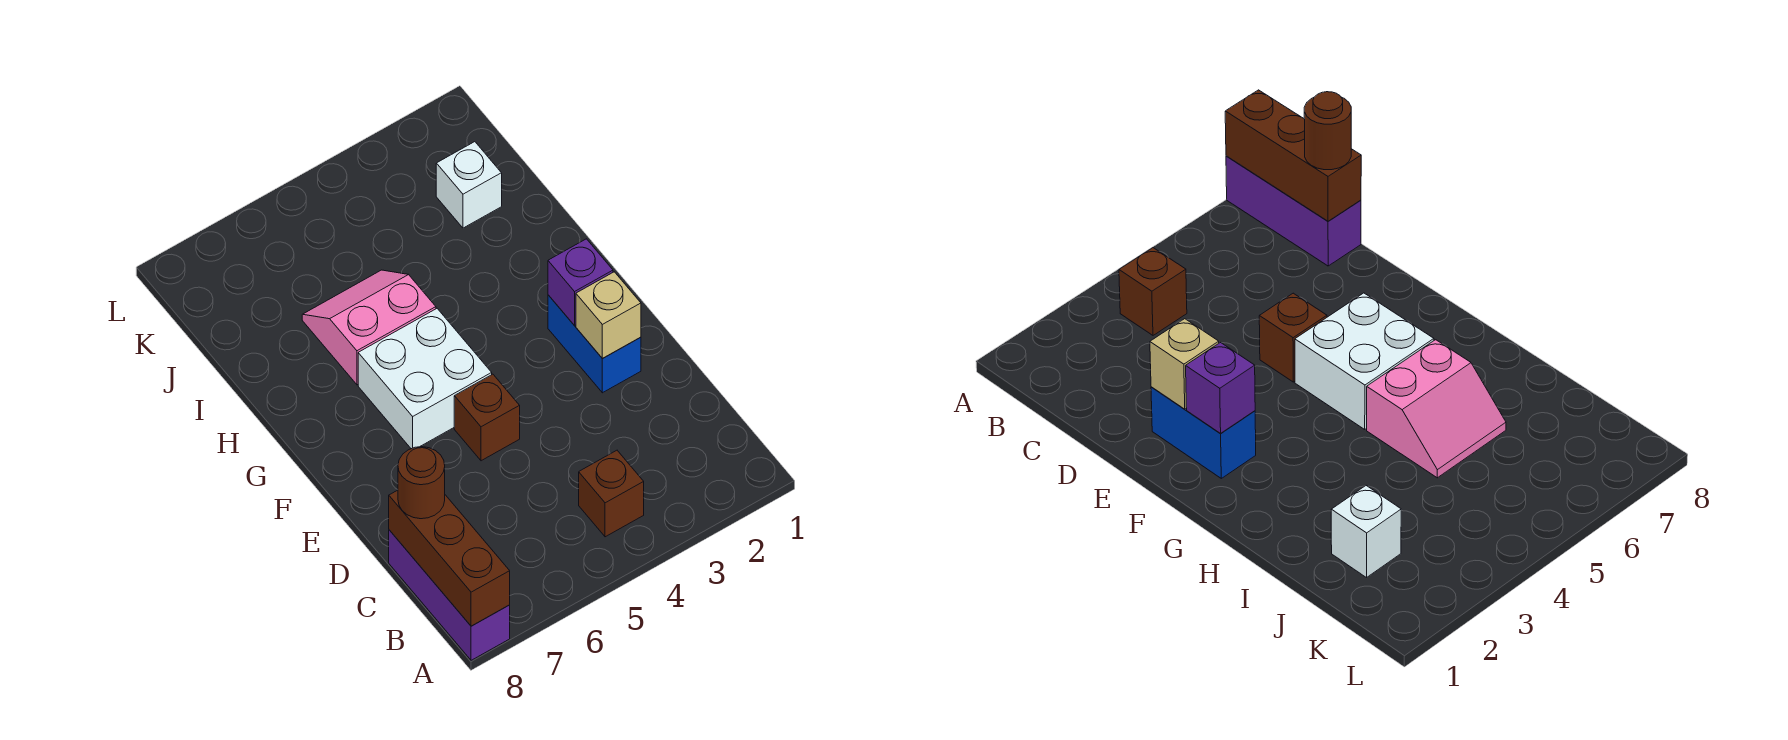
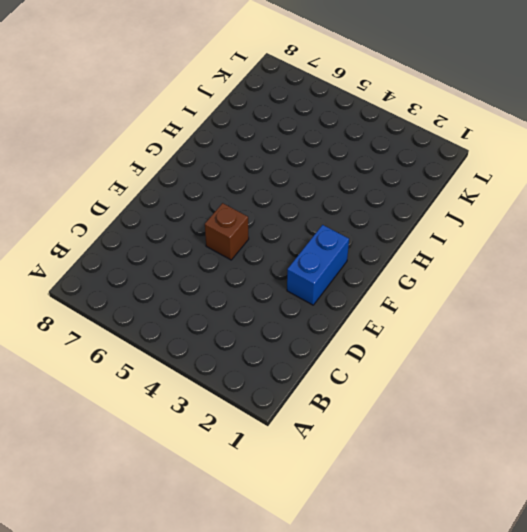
none -> purple brick A8:C8 level 1
none -> brown brick B4 level 1

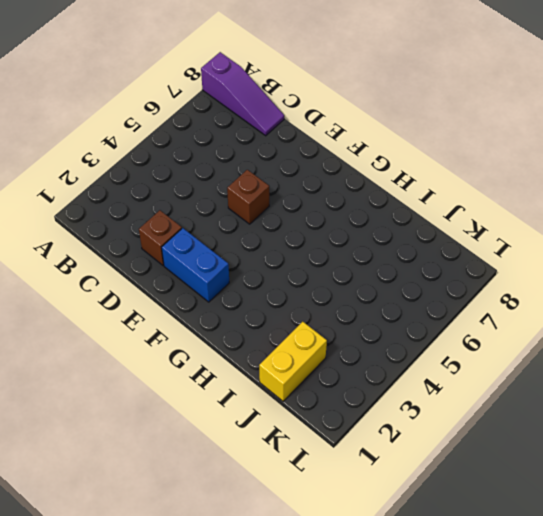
purple slope A8:C8 level 1 top A -> purple brick A8:C8 level 1
brown brick D2 level 1 -> brown brick B4 level 1
yellow brick J1:J2 level 1 -> white brick J2 level 1
none -> white brick F5:G6 level 1
none -> pink slope H5:I6 level 1 top H

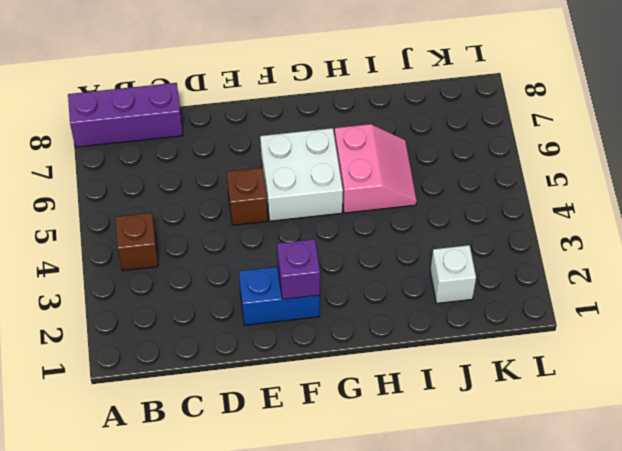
none -> brown brick A8:C8 level 2
none -> tan brick E2 level 2

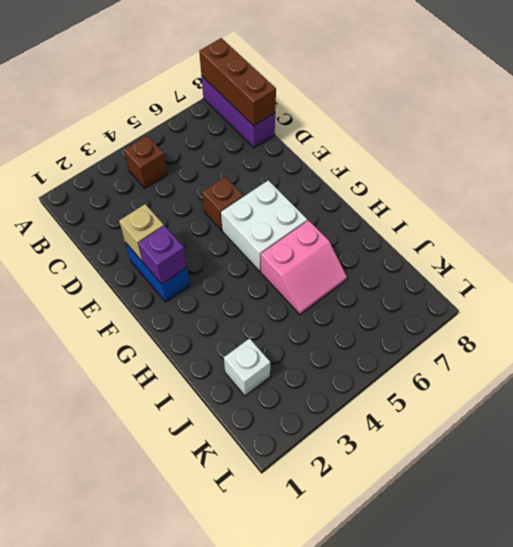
none -> brown round brick C8 level 3

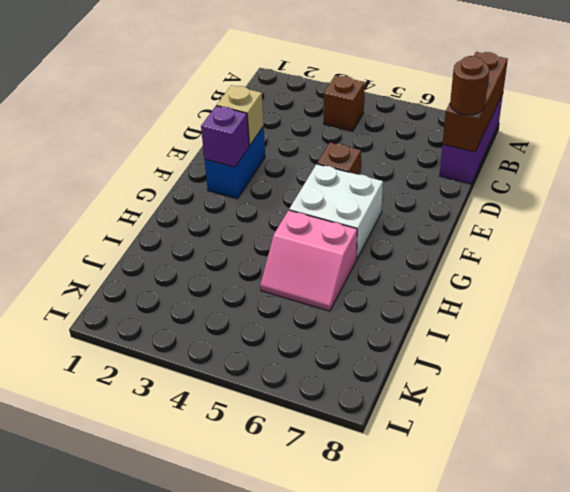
none -> white brick J2 level 1

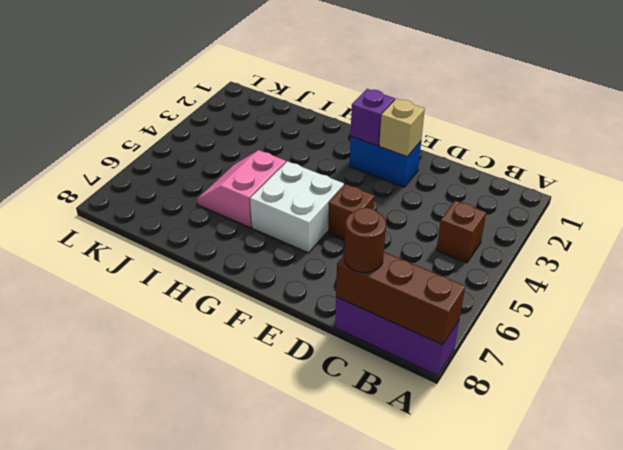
none -> white brick J2 level 1

